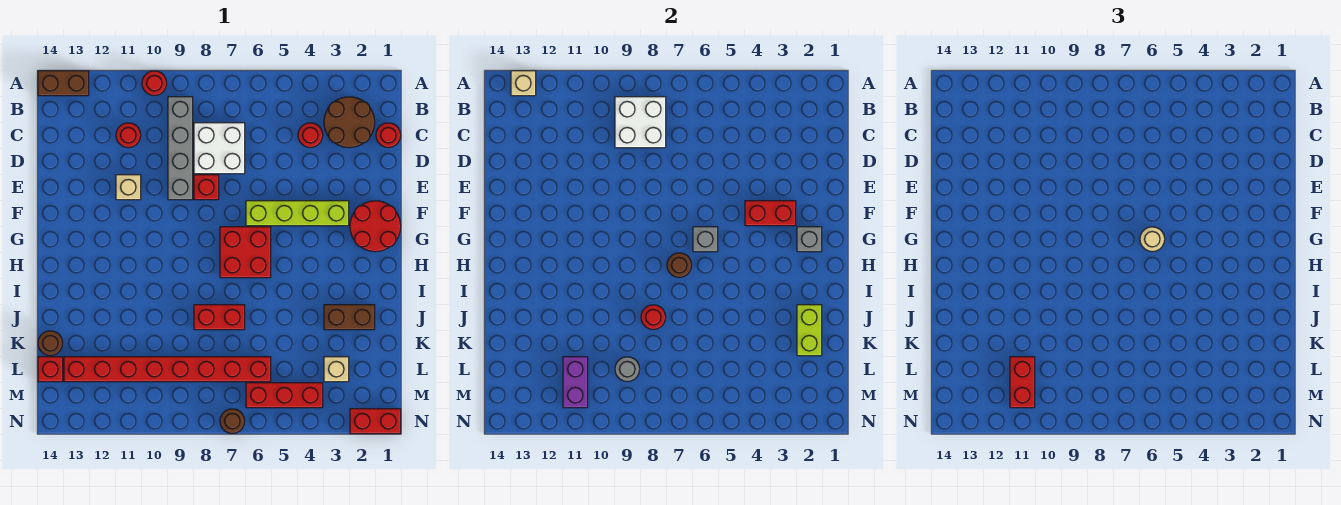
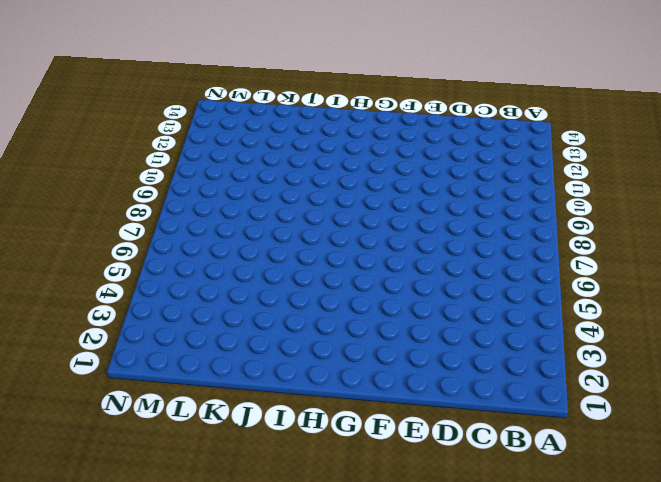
none -> red round brick A10 level 1
none -> brown brick A13:A14 level 1
none -> brown round brick B2:C3 level 1
none -> grey brick B9:E9 level 1

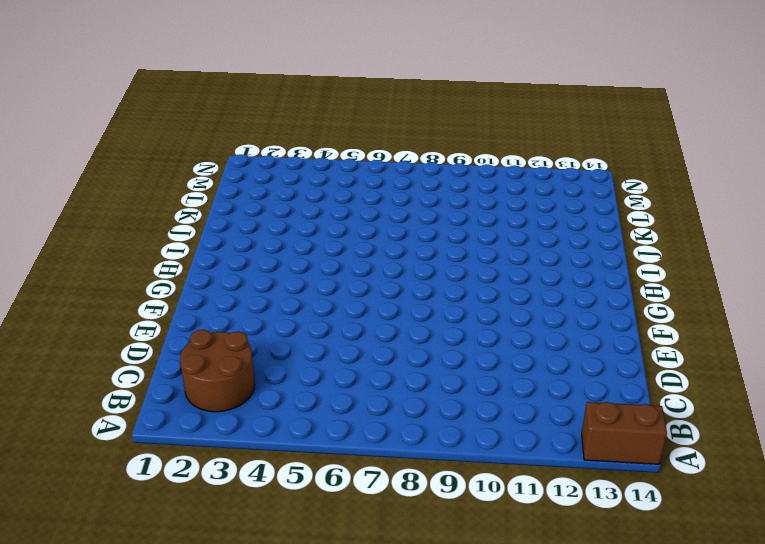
none -> red round brick A10 level 1
none -> grey brick B9:E9 level 1
none -> red round brick C1 level 1
none -> red round brick C4 level 1

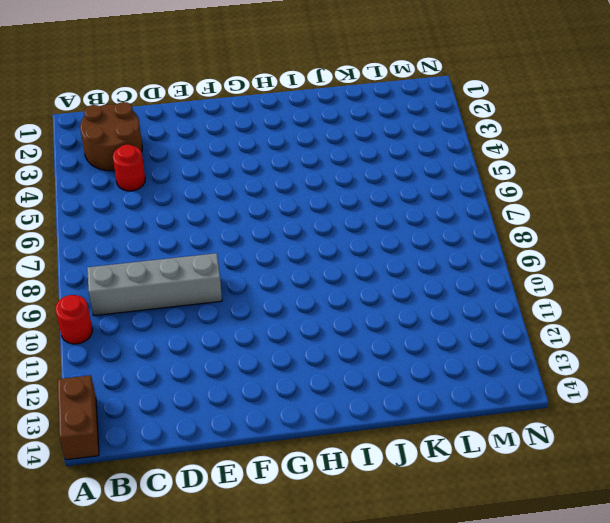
none -> red round brick C1 level 1
none -> white brick C7:D8 level 1
none -> red round brick C11 level 1
none -> red brick E8 level 1

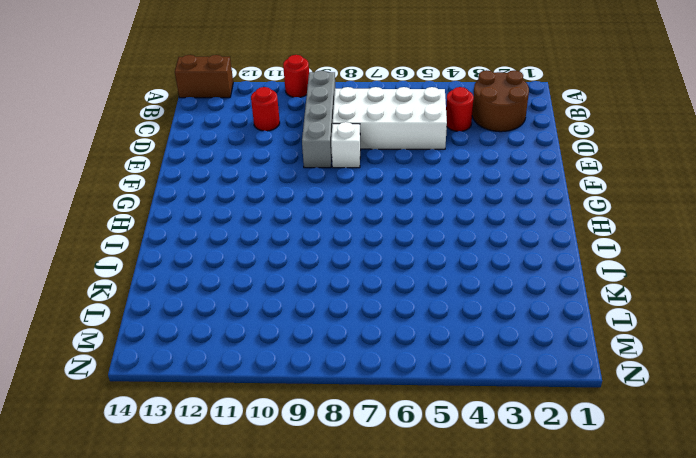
white brick C5:D8 level 1 -> white brick C7:D8 level 1
white brick E8 level 1 -> red brick E8 level 1
none -> red round brick C1 level 1
none -> tan brick E11 level 1
none -> red round brick F1:G2 level 1
none -> lime brick F3:F6 level 1

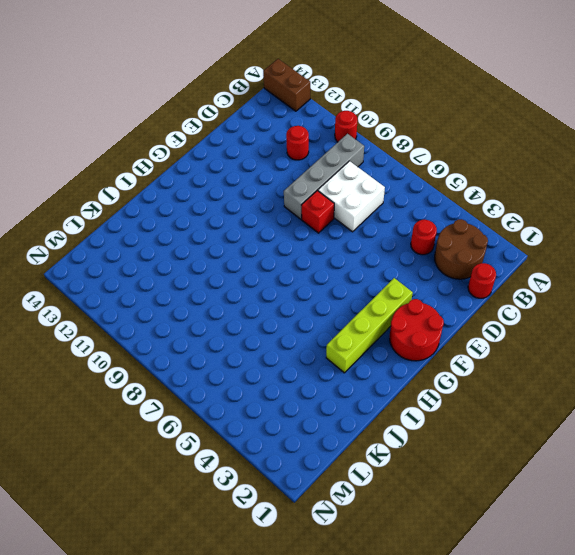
lime brick F3:I3 level 1 -> lime brick F3:F6 level 1
none -> tan brick E11 level 1
none -> red brick G6:H7 level 1
none -> brown brick J2:J3 level 1
none -> red brick J7:J8 level 1

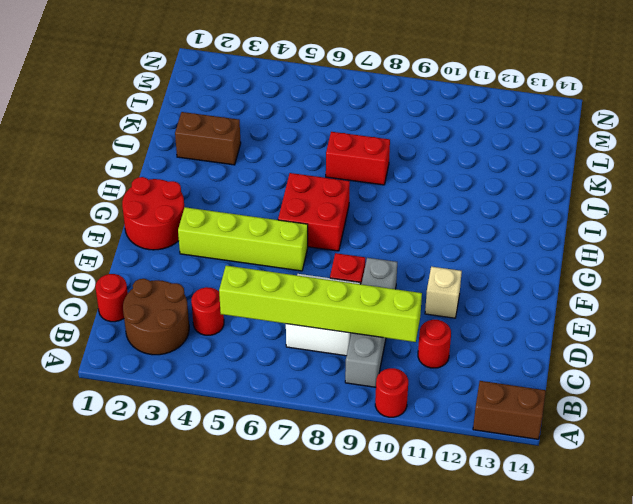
lime brick C5:C10 level 2 -> white brick B8:C9 level 2
none -> brown round brick K14 level 1
none -> tan brick L3 level 1
none -> red brick L6:L13 level 1
none -> red brick L14 level 1

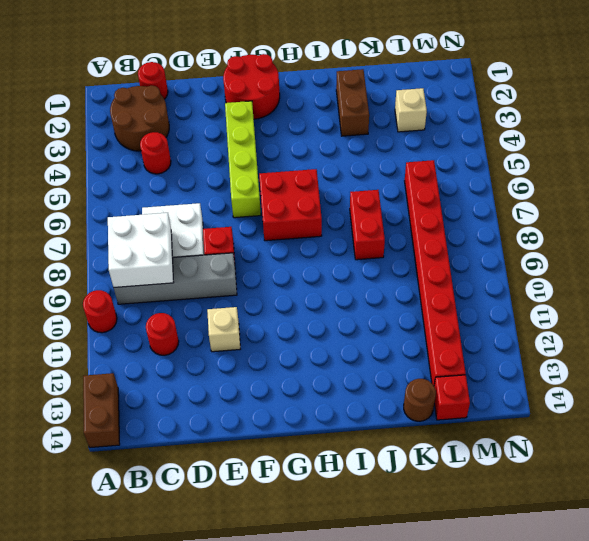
none -> red brick M4:M6 level 1
none -> red brick N1:N2 level 1
none -> brown round brick N7 level 1
none -> tan brick A13 level 2

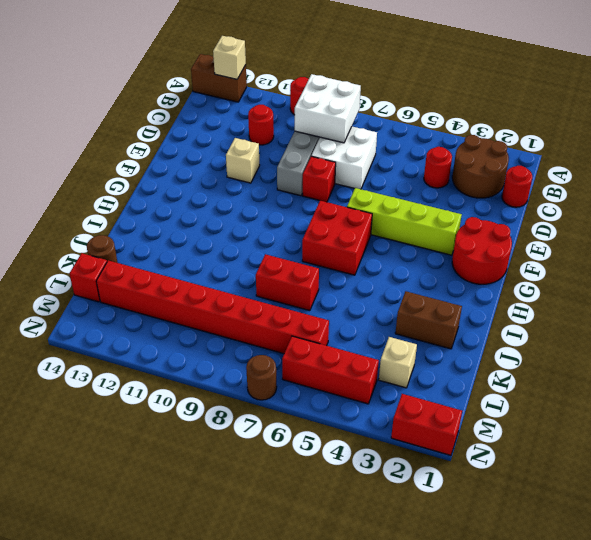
none -> red brick F3:F4 level 2
none -> grey brick G2 level 2
none -> grey brick G6 level 2
none -> brown round brick H7 level 2

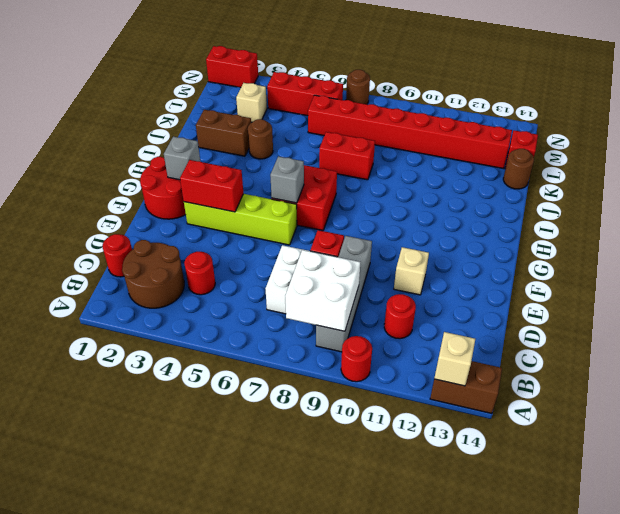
brown round brick J4 level 1 -> brown round brick H7 level 2
none -> lime brick J2:K2 level 2
none -> red round brick J8 level 2
none -> grey round brick L9 level 2
none -> purple brick L11:M11 level 2

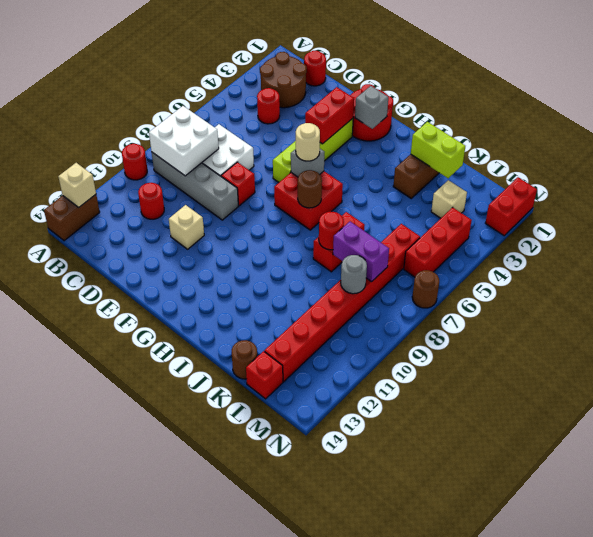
purple brick K8:L8 level 2 -> purple brick L11:M11 level 2
none -> red brick L11:M11 level 3

